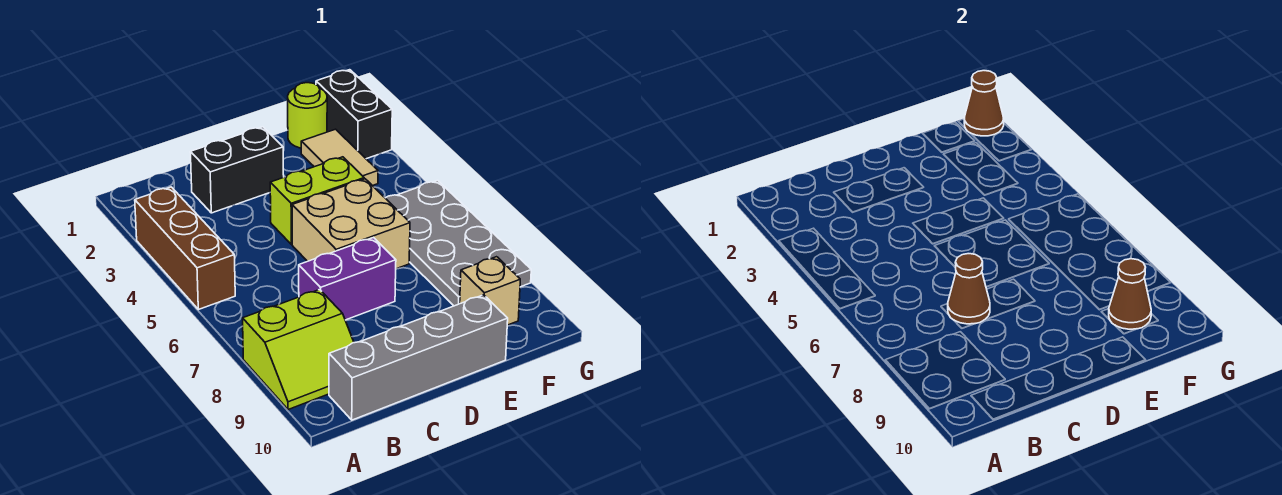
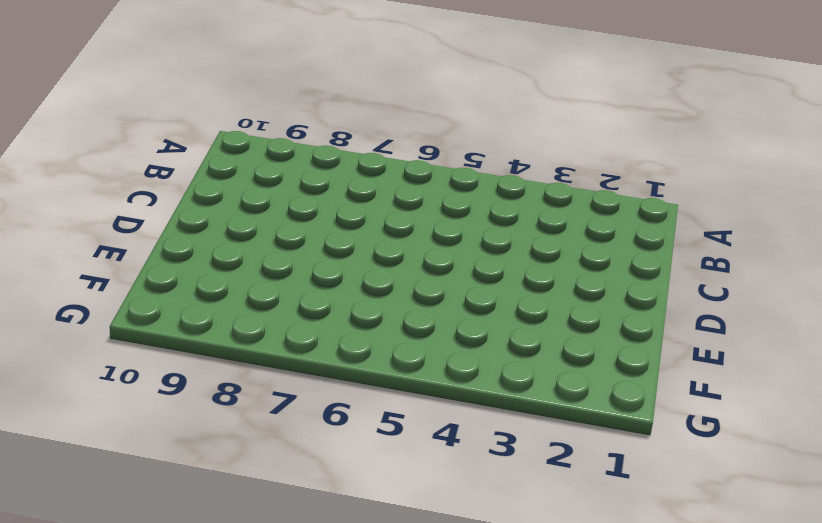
none -> brown brick A3:A5 level 1
none -> lime slope A8:B9 level 1 top 8
none -> grey brick B10:E10 level 1

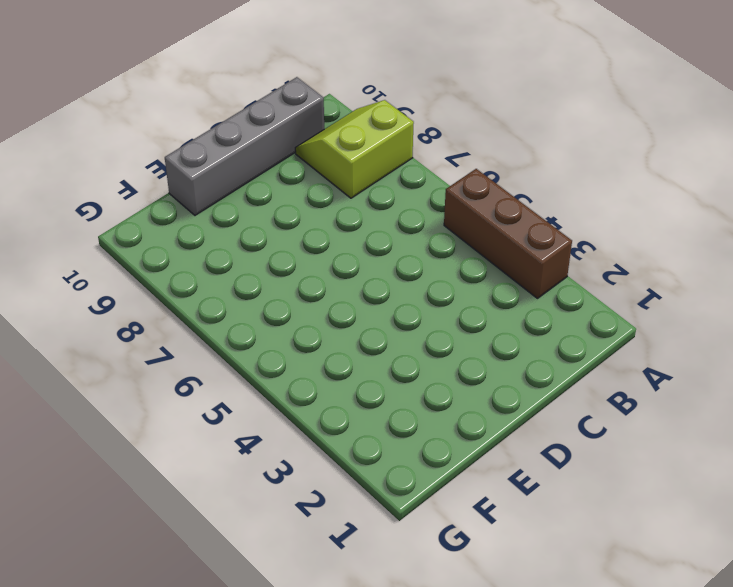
none -> black brick C2:D2 level 1
none -> purple brick C7:D7 level 1
none -> lime brick D4:E4 level 1

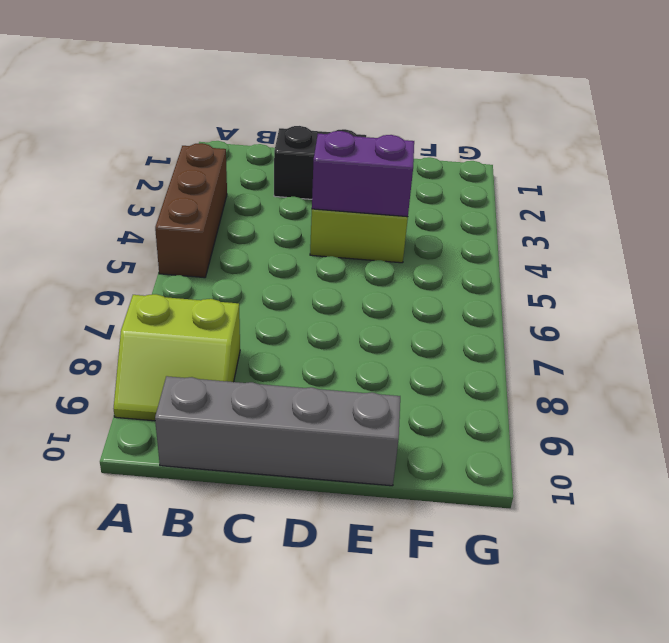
purple brick D4:E4 level 2 -> purple brick C7:D7 level 1
none -> tan brick D5:E6 level 1
none -> lime round brick F1 level 1
none -> tan tile F2:F3 level 1

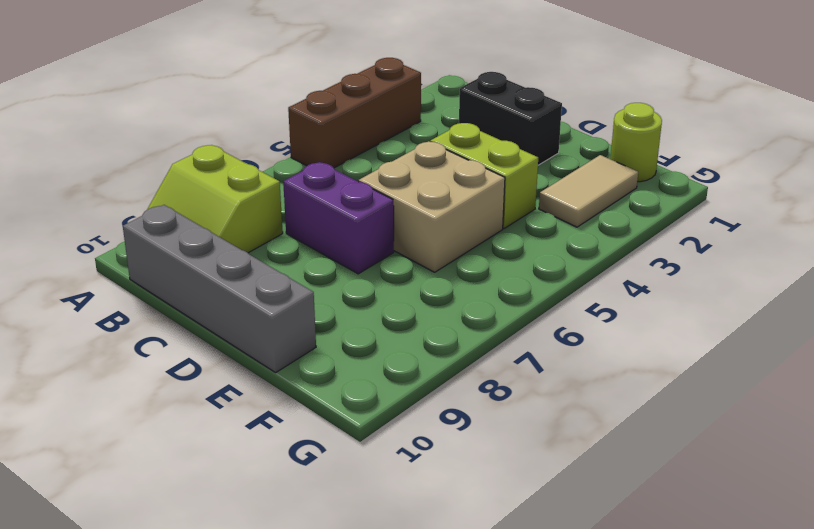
none -> grey plate F5:G8 level 1
none -> tan brick F9 level 1
none -> black brick G1:G2 level 1

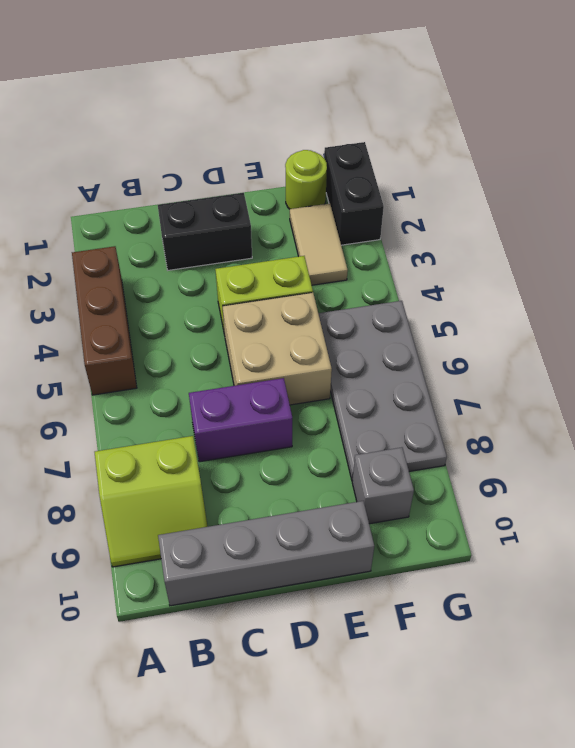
grey brick F9 level 1 -> tan brick F9 level 1
none -> brown cone C7 level 2
none -> brown cone F9 level 2
none -> brown cone G1 level 2

